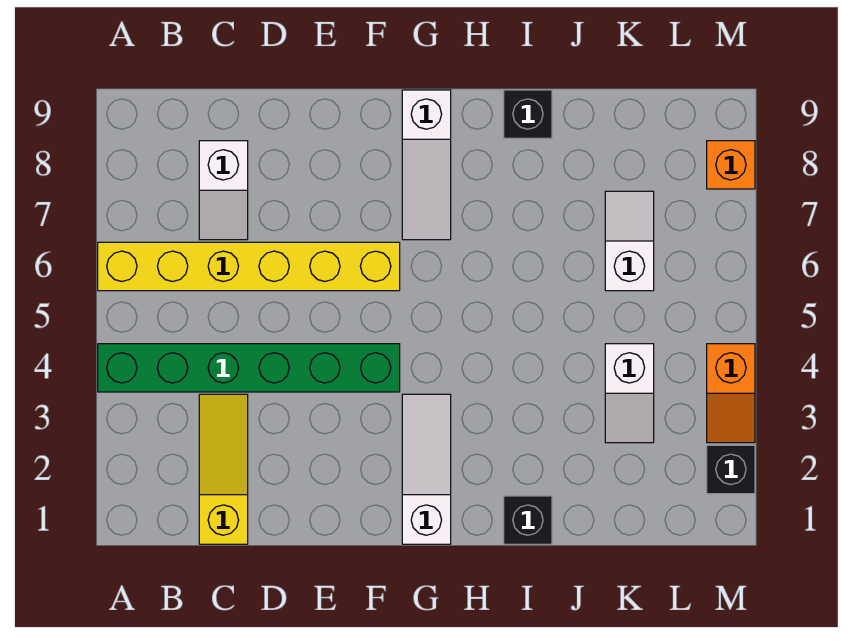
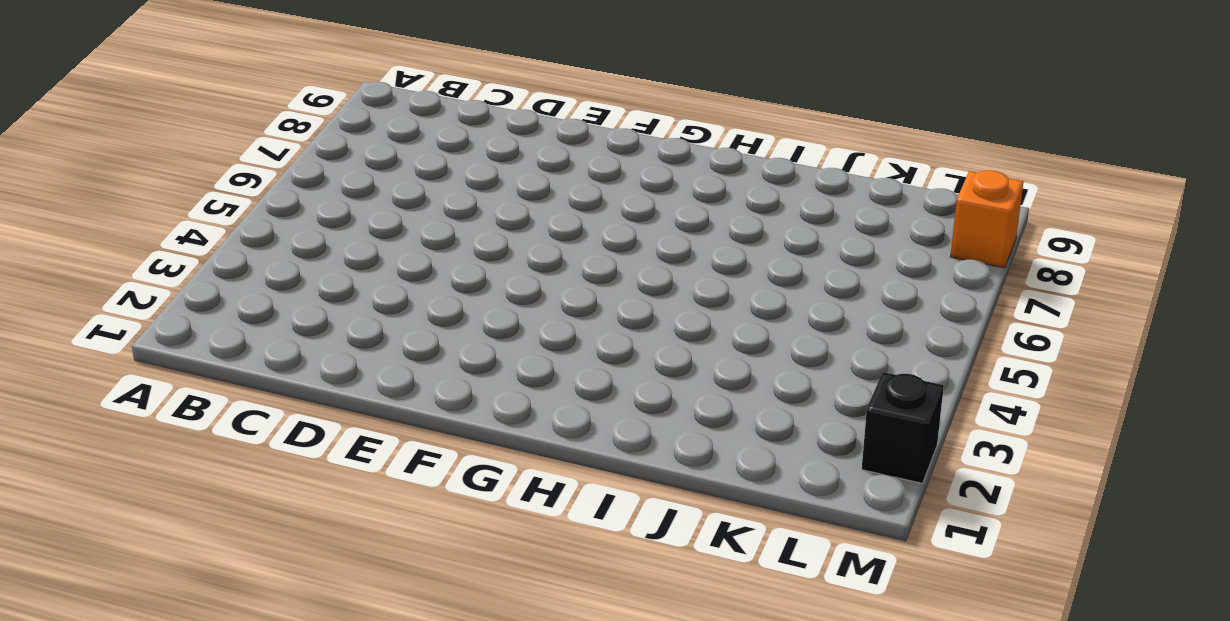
none -> green brick A4:F4 level 1
none -> yellow brick A6:F6 level 1
none -> yellow slope C1:C3 level 1 top 1

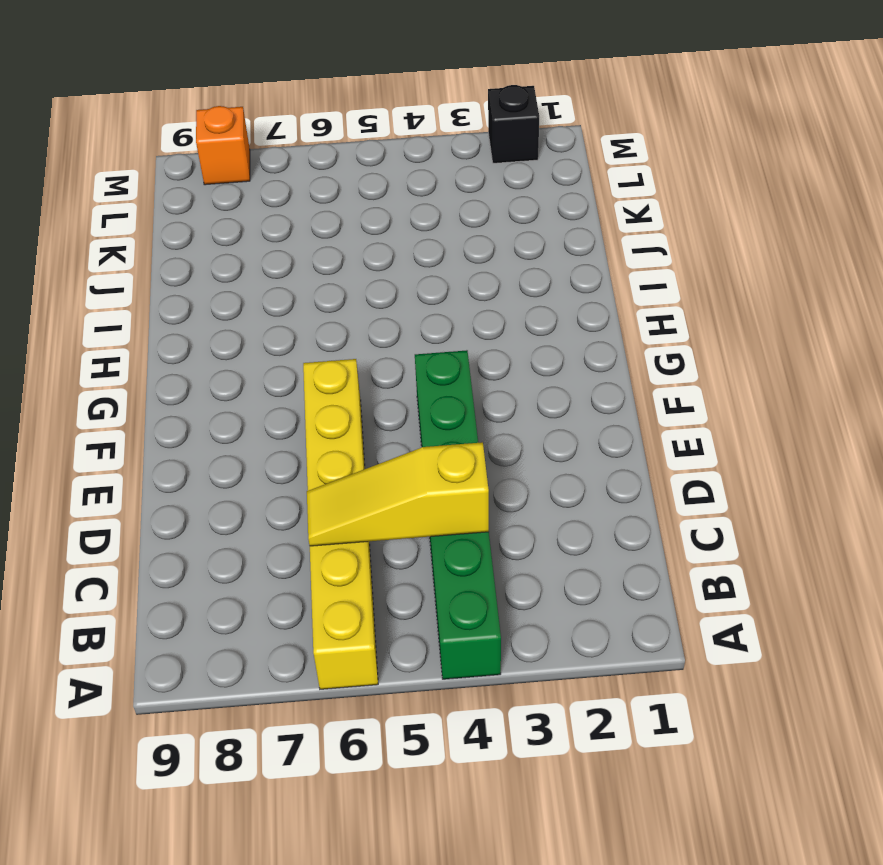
yellow slope C4:C6 level 2 top 4 -> yellow slope C1:C3 level 1 top 1
none -> white slope C7:C8 level 1 top 8
none -> white slope G1:G3 level 1 top 1
none -> white slope G7:G9 level 1 top 9

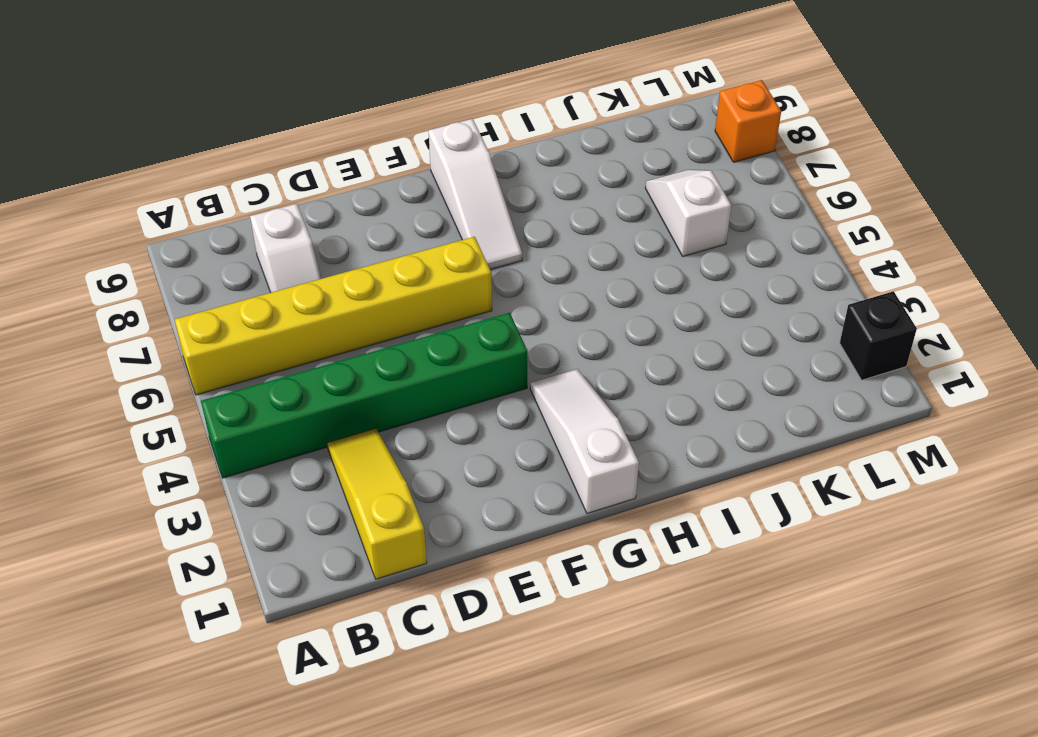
none -> black brick I1 level 1
none -> black brick I9 level 1
none -> white slope K3:K4 level 1 top 4

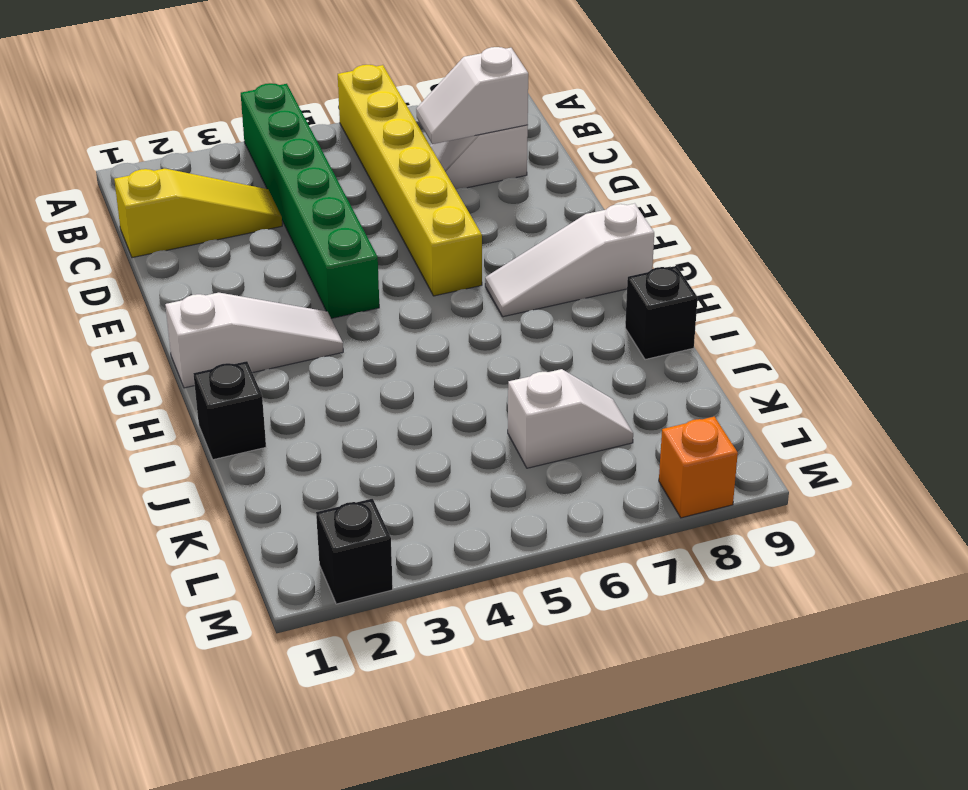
white slope C7:C8 level 2 top 8 -> white slope K3:K4 level 1 top 4
none -> orange slope M3:M4 level 1 top 4

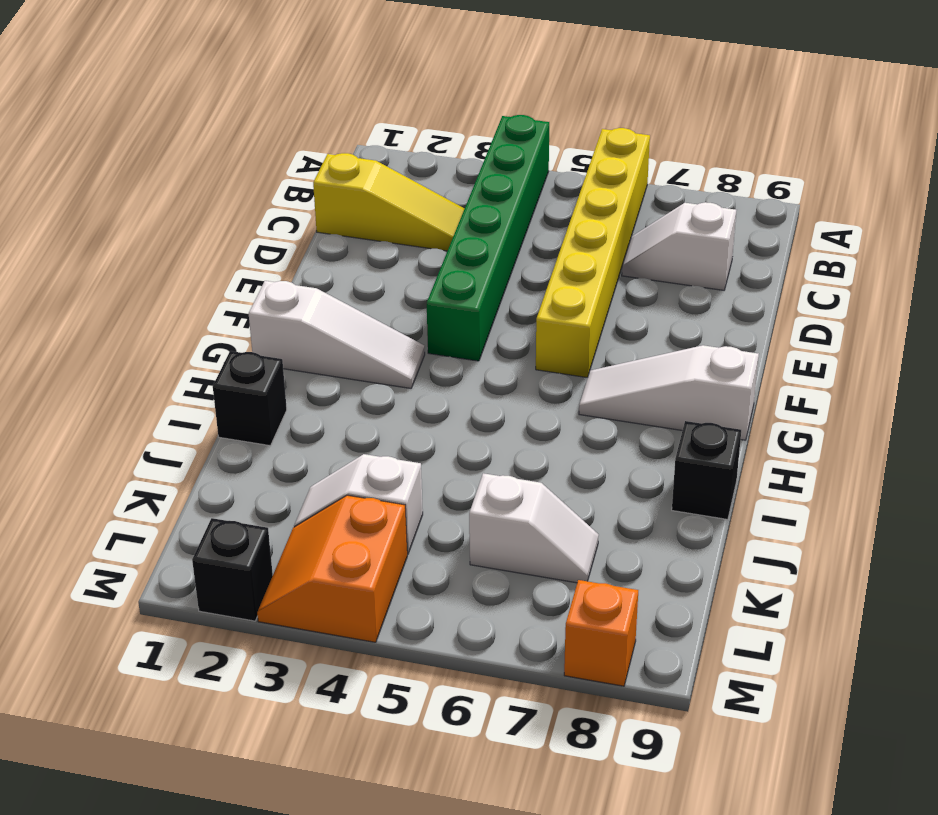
orange slope L3:M4 level 1 top 4 -> orange slope M3:M4 level 1 top 4

